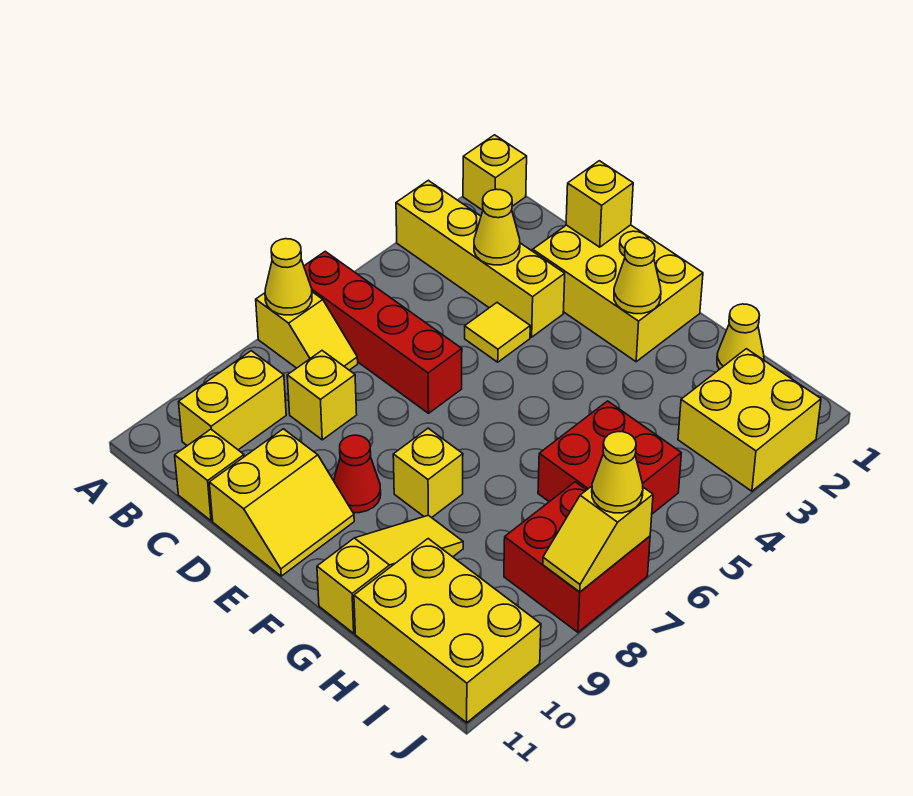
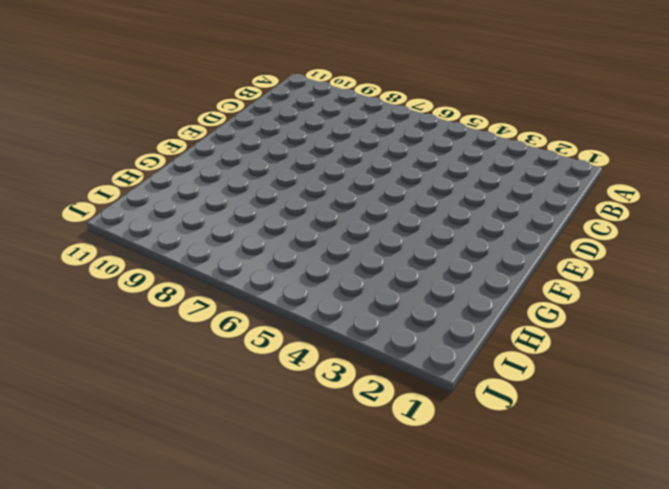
none -> yellow brick A1 level 1
none -> yellow brick A3:D3 level 1
none -> red brick A6:D6 level 1

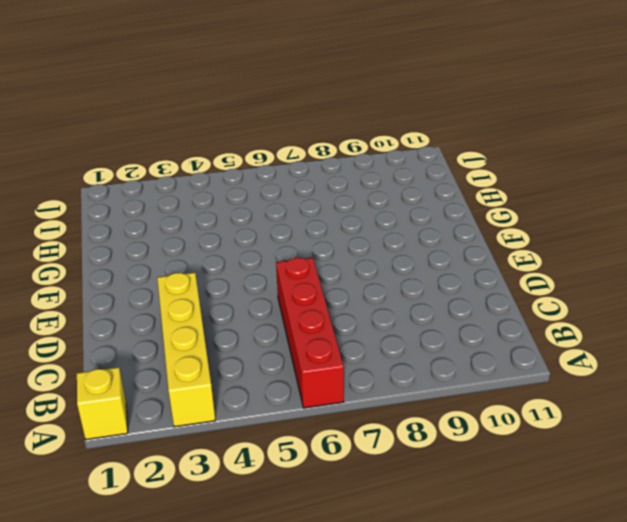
none -> yellow slope A7:B7 level 1 top A
none -> yellow brick B9:B10 level 1
none -> yellow brick C8 level 1

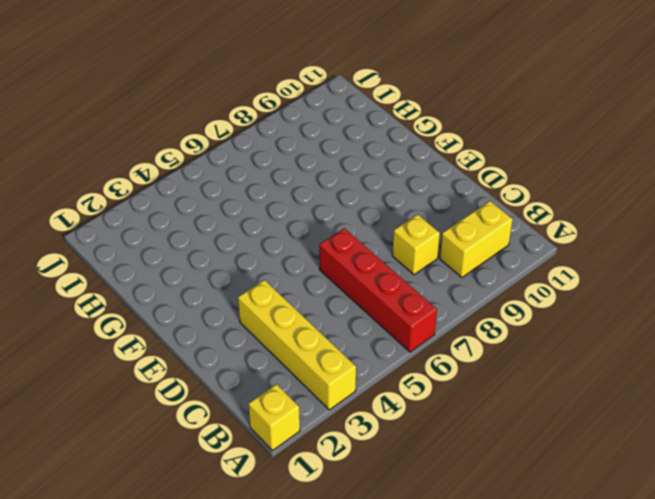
none -> yellow slope A7:B7 level 1 top A
none -> yellow brick C11 level 1
none -> yellow brick D1:F2 level 1

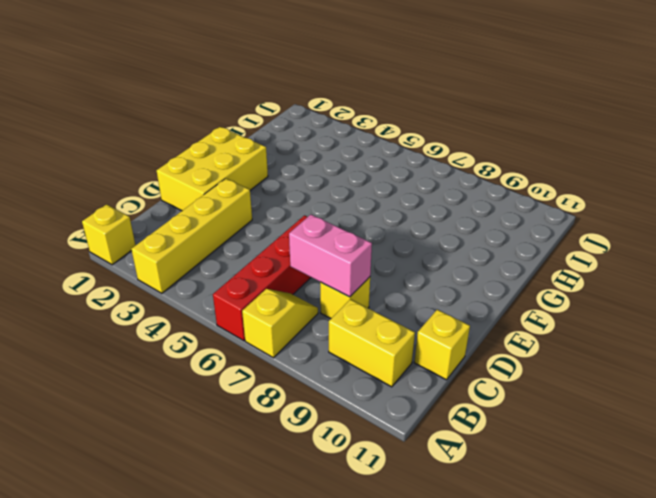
pink brick C7:C8 level 2 -> none
none -> yellow tile D4 level 1
none -> yellow slope D10:E11 level 1 top D
none -> red cone E9 level 1

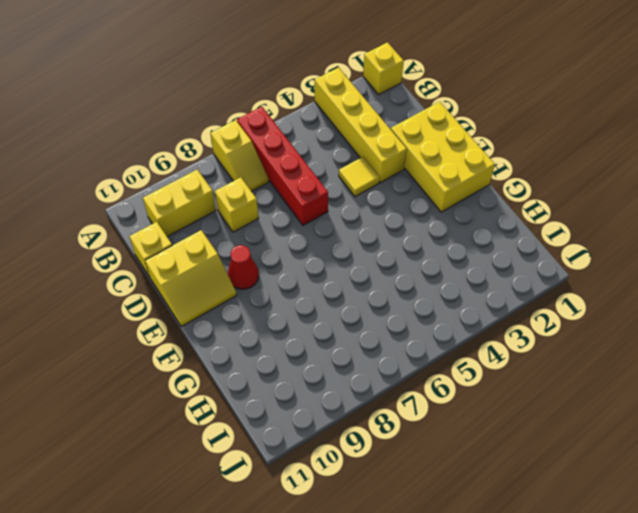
none -> yellow brick F8 level 1
none -> yellow slope G9:G11 level 1 top 11
none -> yellow cone H1 level 1

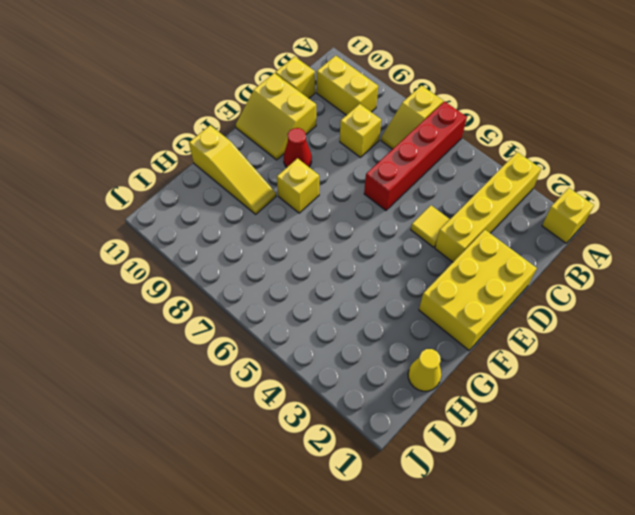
none -> red brick H5:I6 level 1
none -> yellow brick H10:J11 level 1
none -> yellow brick I2:J3 level 1

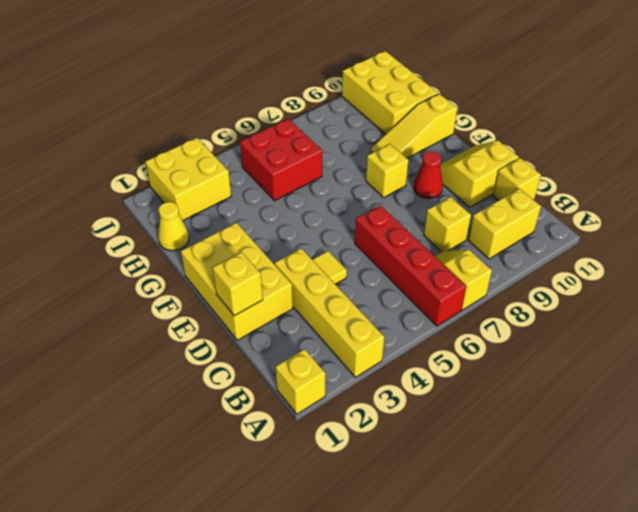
none -> red brick I7:J8 level 1
none -> yellow cone A7 level 2
none -> yellow cone C3 level 2

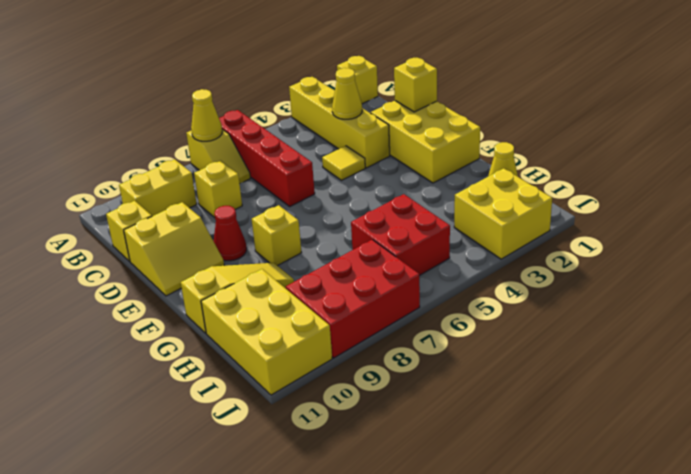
red brick I7:J9 level 1 -> red brick I7:J8 level 1
none -> yellow cone F2 level 2
none -> yellow slope J7:J8 level 2 top 7
none -> yellow cone J7 level 3

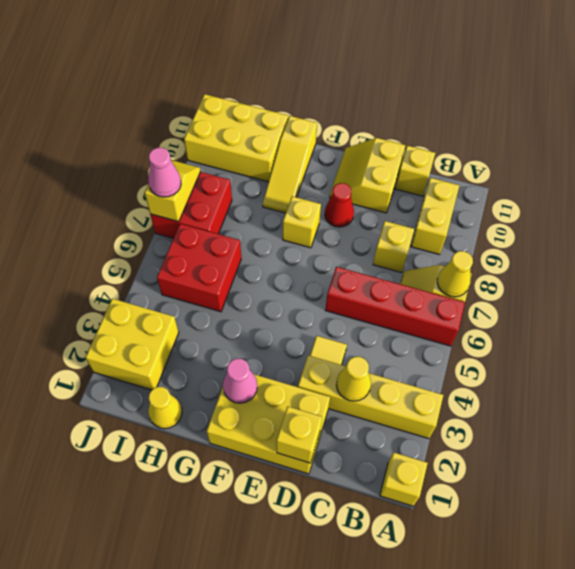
pink cone F2 level 2 -> yellow cone F2 level 2
pink cone J7 level 3 -> yellow cone J7 level 3

